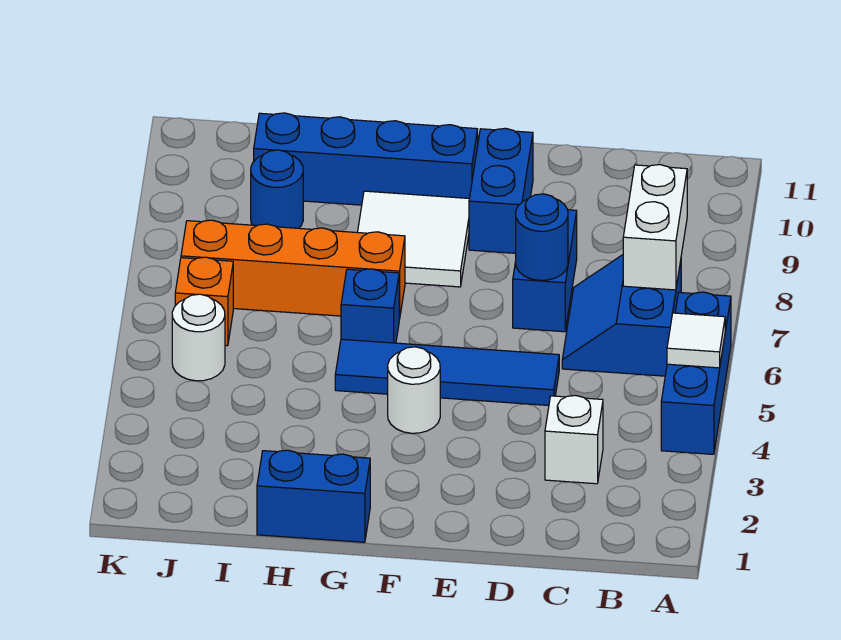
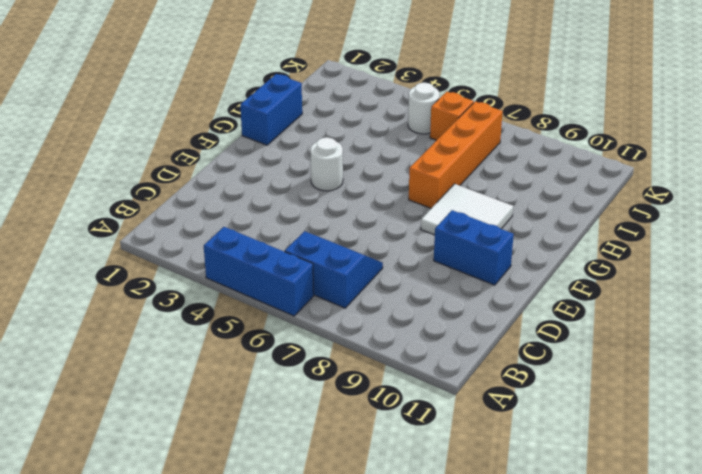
none -> white brick C3 level 1
none -> blue tile D5:G5 level 1
none -> blue brick D7:D8 level 1

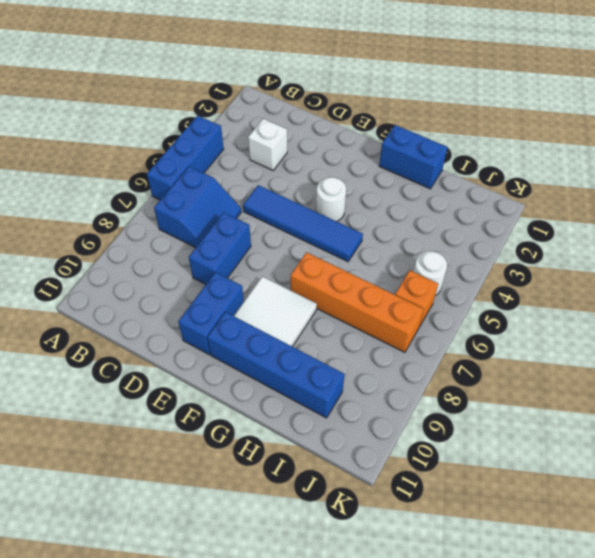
none -> blue brick G6 level 1
none -> blue round brick I9 level 1
none -> white tile A5 level 2

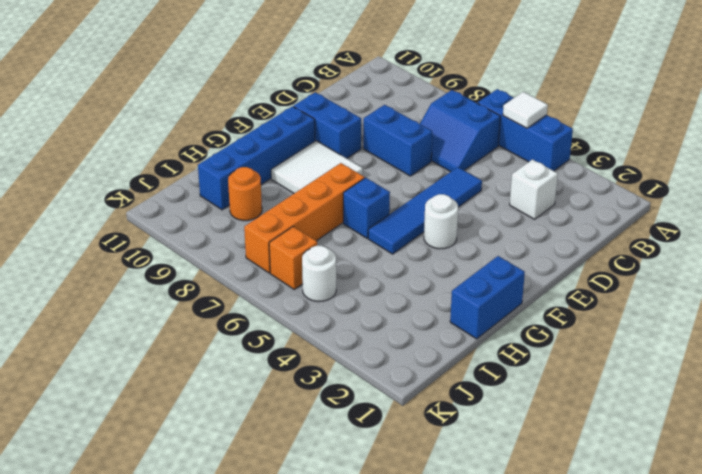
orange round brick I9 level 1 -> blue round brick I9 level 1
none -> white brick B7:B8 level 2
none -> blue round brick D7 level 2

